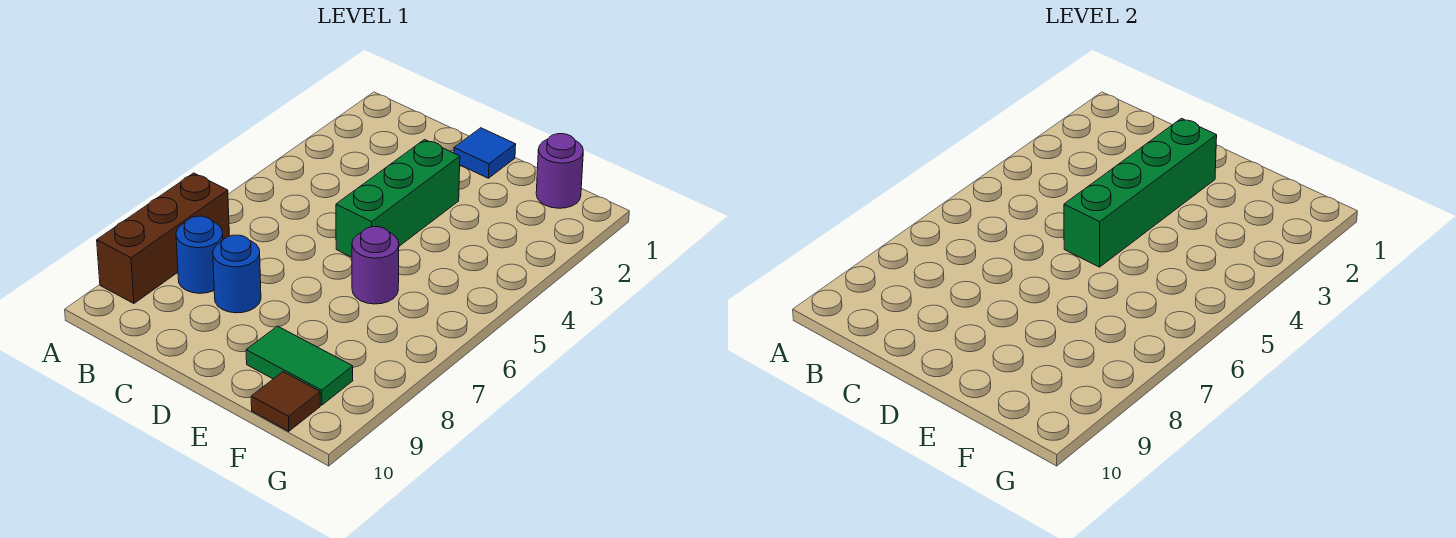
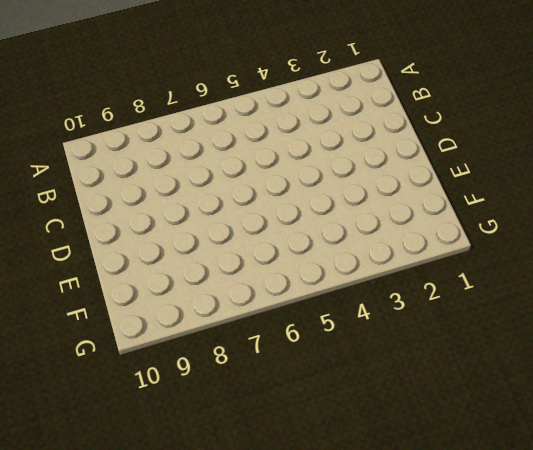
none -> brown brick A7:A9 level 1
none -> blue round brick B8 level 1

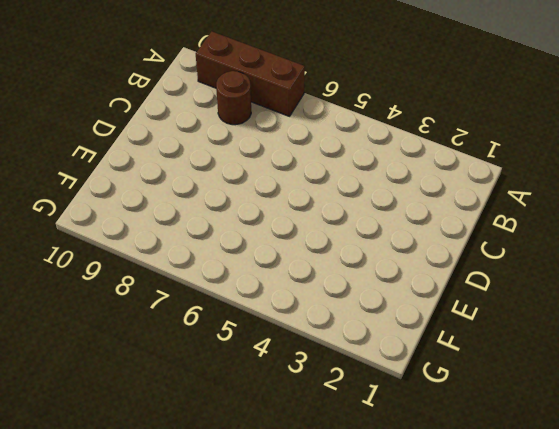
brown round brick B8 level 1 -> blue round brick B8 level 1
none -> blue round brick C8 level 1
none -> blue tile D1 level 1

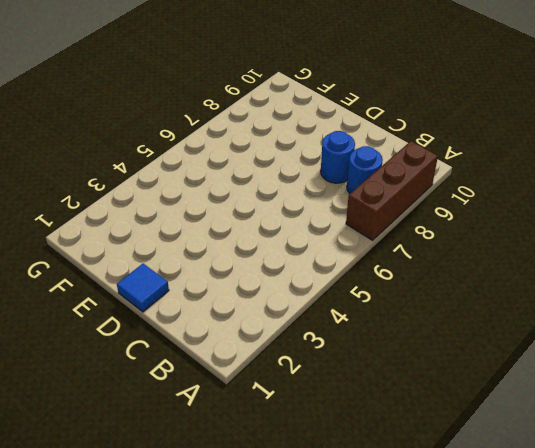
none -> green brick D3:D5 level 1
none -> purple round brick E6 level 1

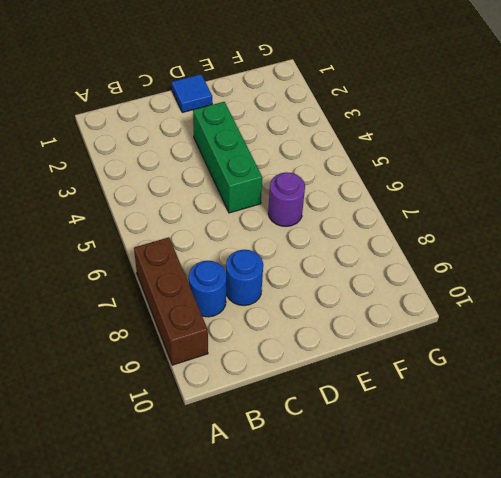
none -> green tile E9:F9 level 1
none -> purple round brick F1 level 1

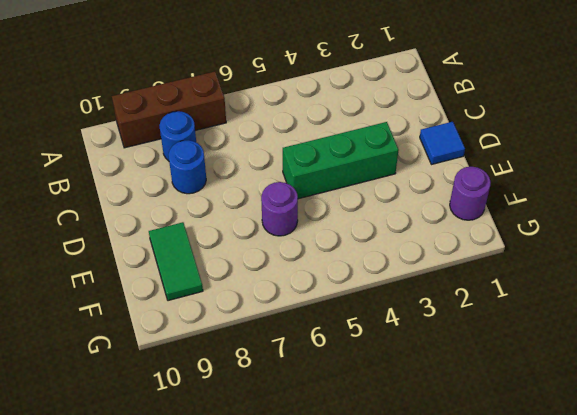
none -> brown tile F10 level 1
none -> green brick D2:D5 level 2

